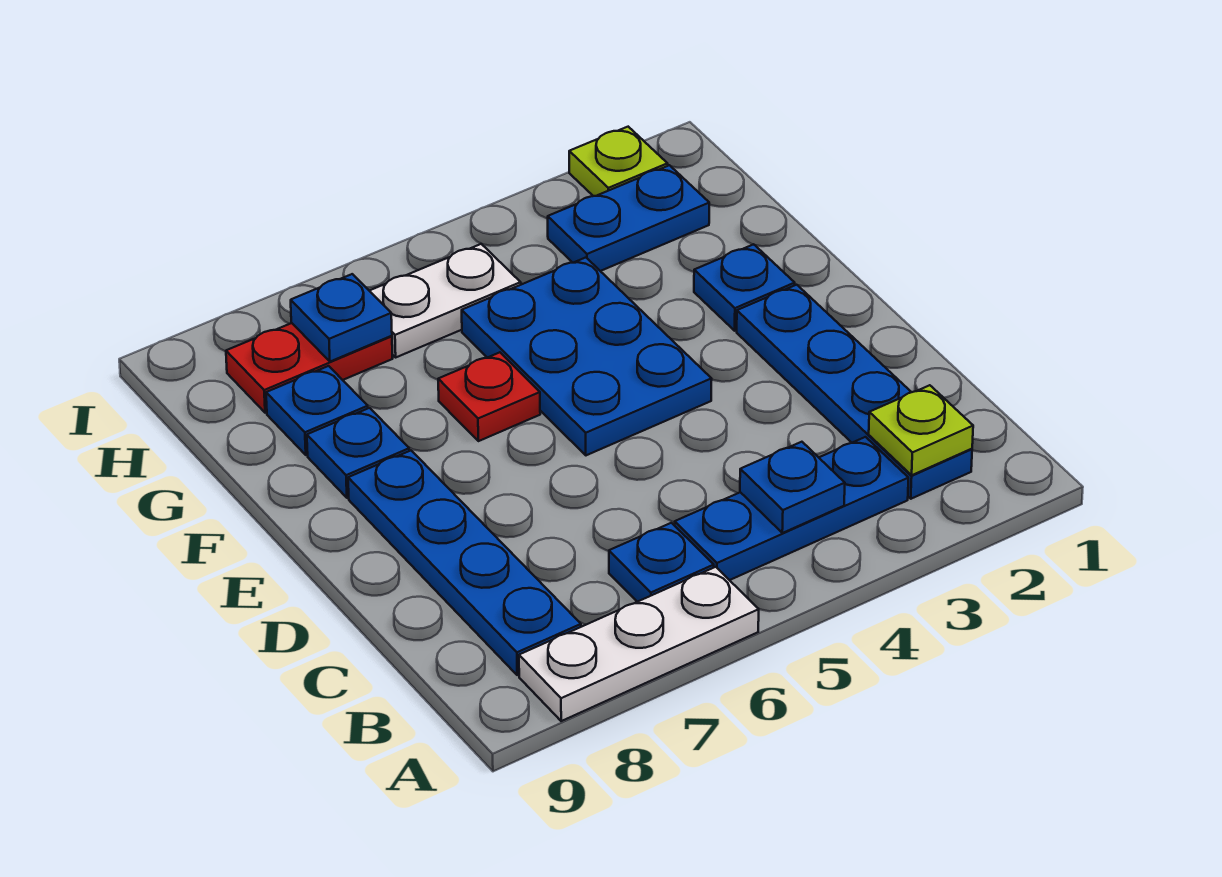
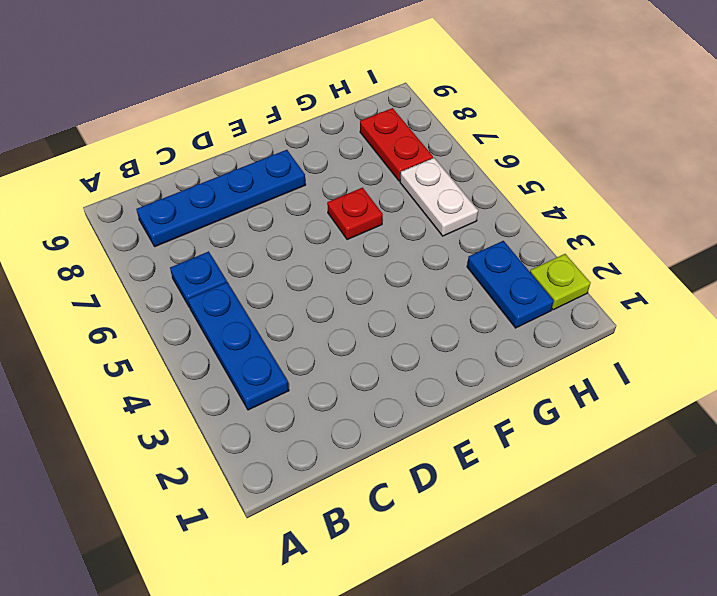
none -> white plate A6:A8 level 1
none -> blue plate B2:E2 level 1
none -> blue plate E4:G5 level 1

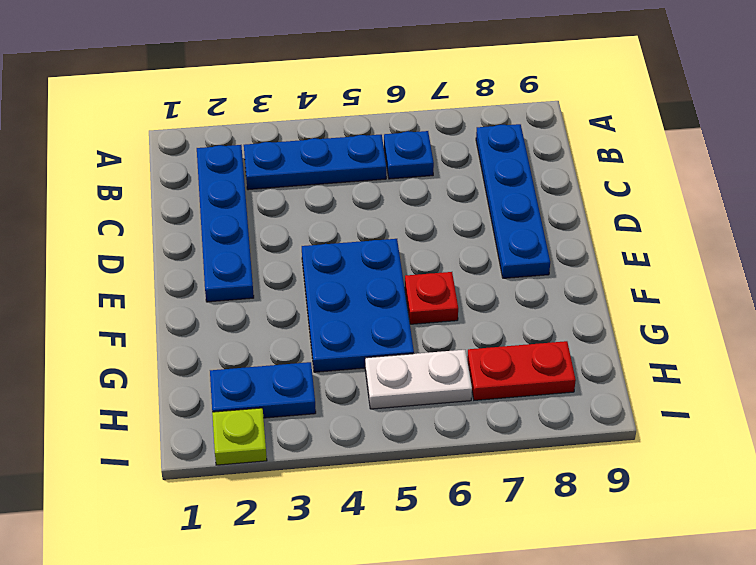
none -> white plate A6:A8 level 1
none -> blue plate F2 level 1
none -> blue plate F8 level 1

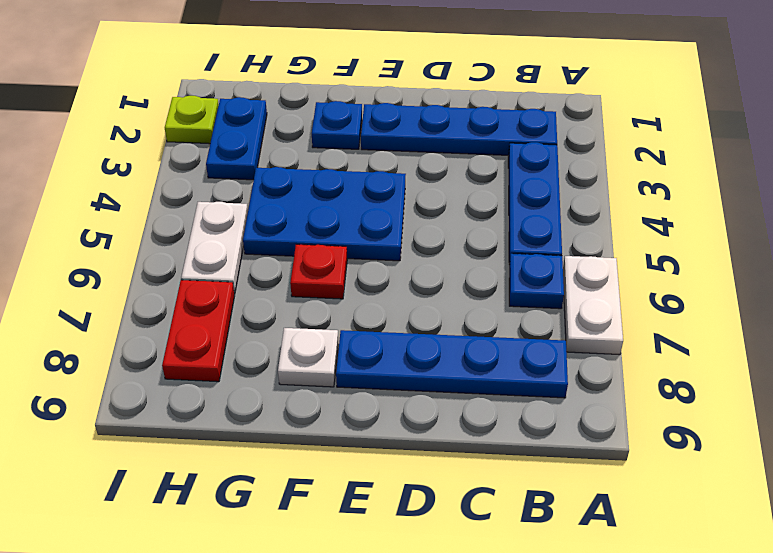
white plate A6:A7 level 1 -> white plate A6:A8 level 1
white plate F8 level 1 -> blue plate F8 level 1
none -> blue plate G8 level 1
none -> lime plate B2 level 2
none -> blue plate B4 level 2

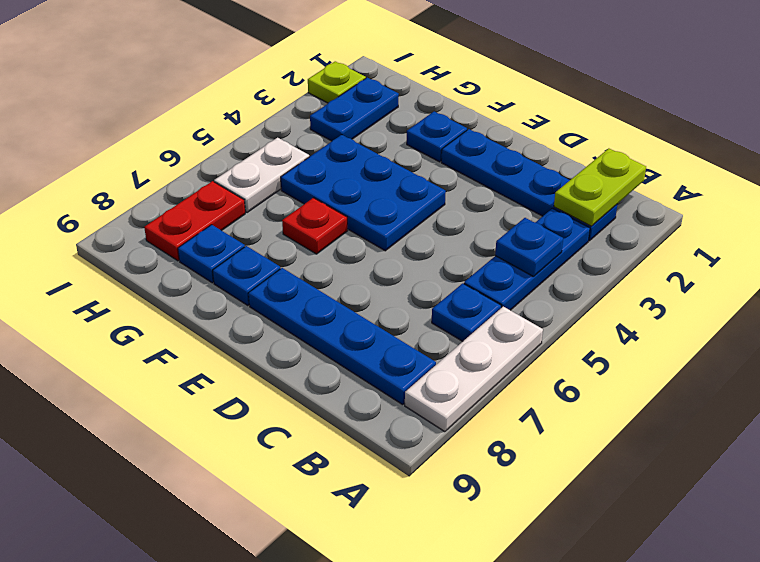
lime plate B1:B2 level 2 -> lime plate B2 level 2
none -> blue plate H7 level 2

